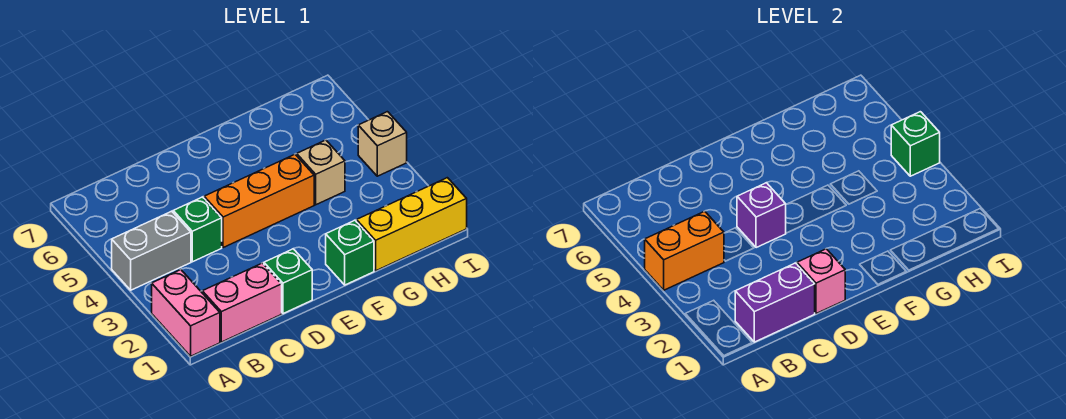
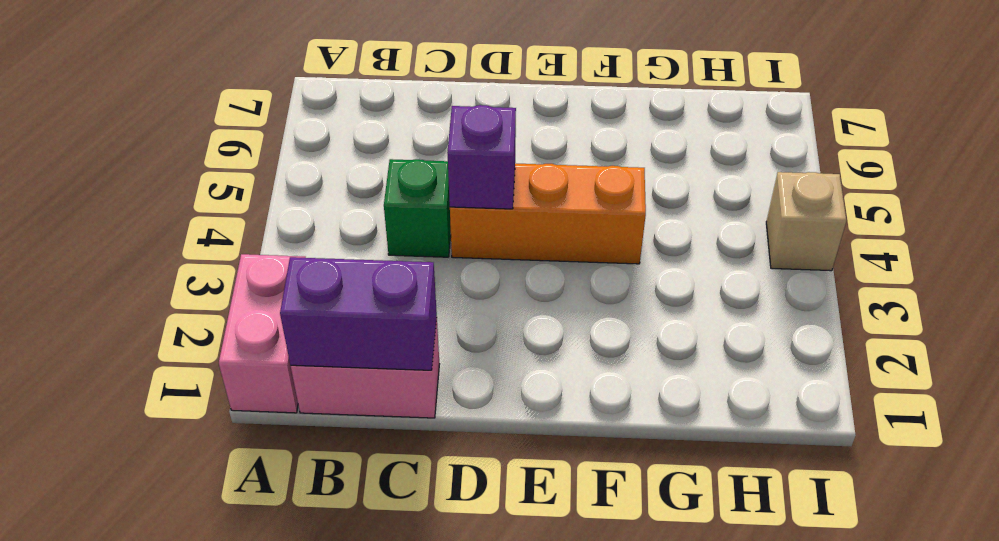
none -> grey brick A4:B4 level 1
none -> green brick D1 level 1
none -> green brick F1 level 1

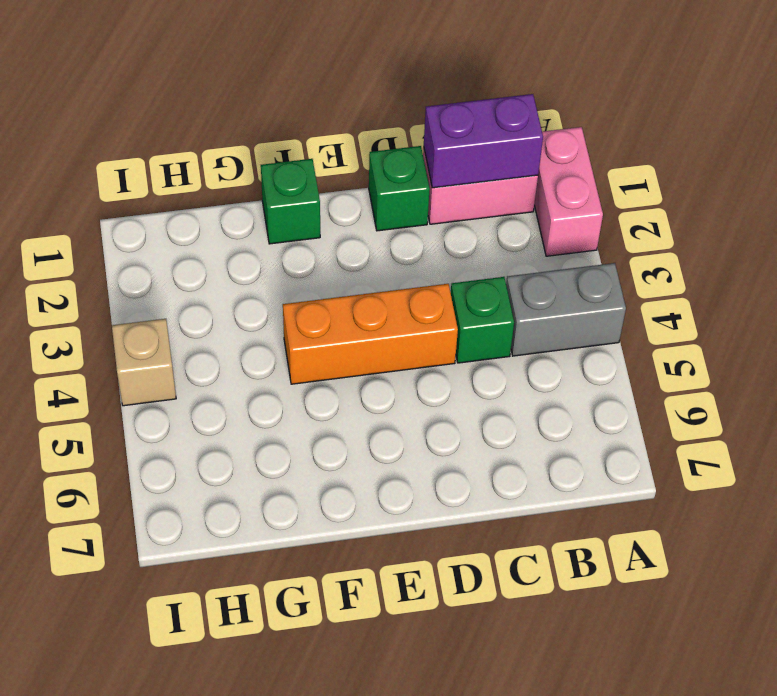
none -> yellow brick G1:I1 level 1
none -> tan brick G4 level 1
none -> orange brick A4:B4 level 2

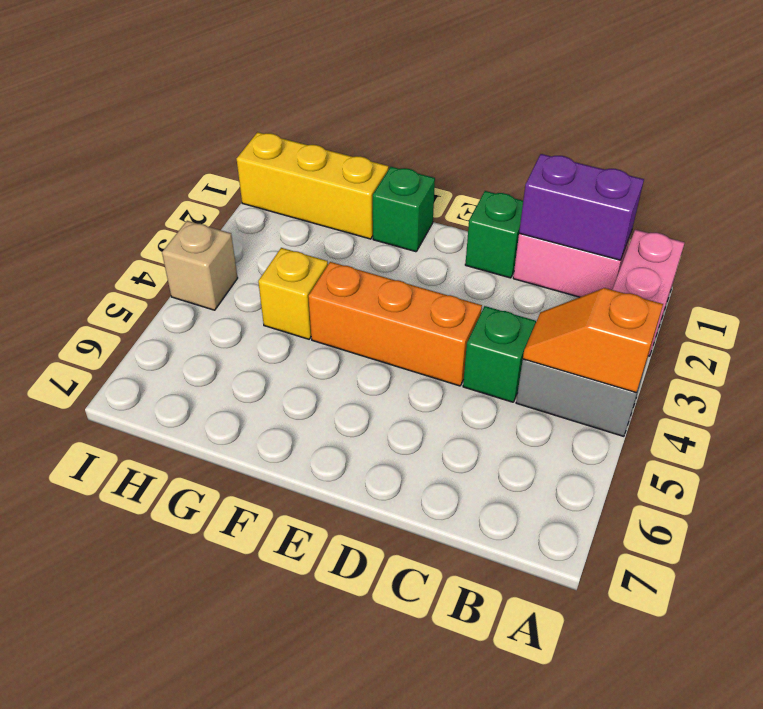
orange slope A4:B4 level 2 top A -> orange brick A4:B4 level 2
yellow brick G4 level 1 -> tan brick G4 level 1
none -> pink brick D1 level 2
none -> purple brick D4 level 2
none -> green brick I4 level 2

